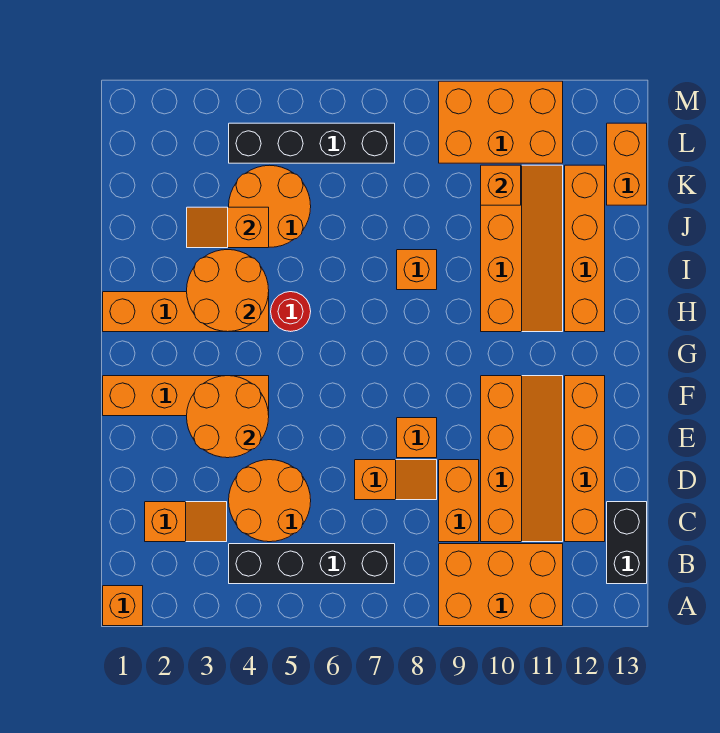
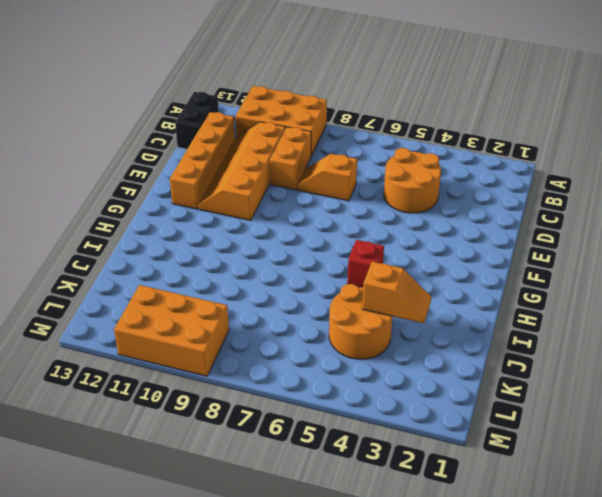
red brick H5 level 1 -> red round brick H5 level 1
none -> orange brick A1 level 1
none -> black brick B4:B7 level 1
none -> orange slope C2:C3 level 1 top 2

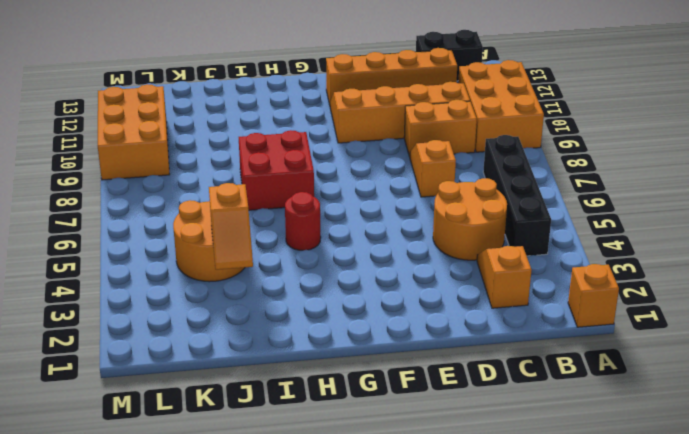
red brick H7:I8 level 1 -> orange brick I8 level 1
none -> orange brick E8 level 1
none -> orange brick F1:F4 level 1
none -> orange brick H1:H4 level 1

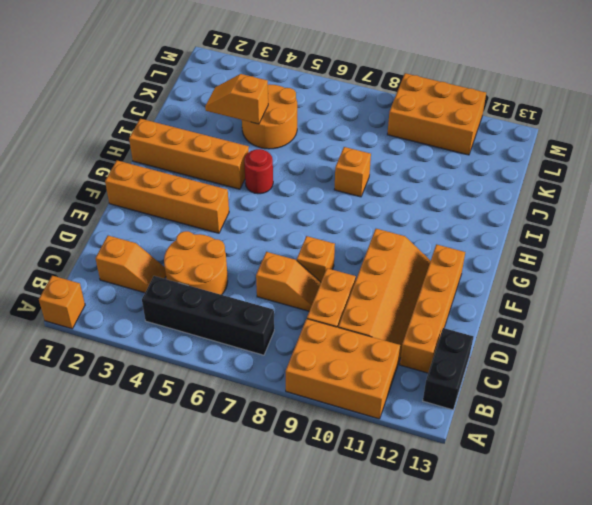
none -> orange slope H10:K11 level 1 top 10
none -> orange brick H12:K12 level 1
none -> orange brick K13:L13 level 1

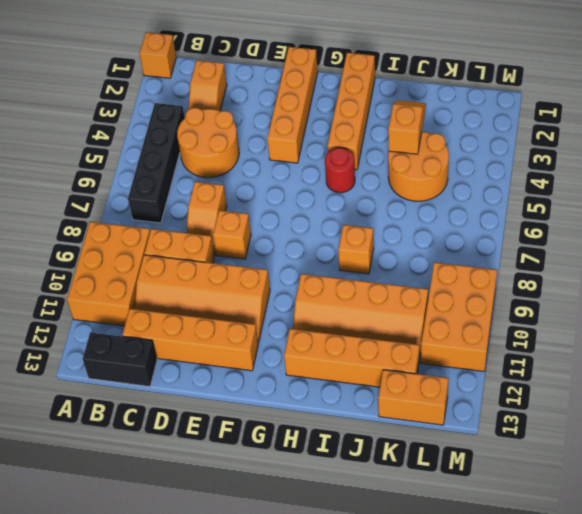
none -> black brick L4:L7 level 1
none -> orange round brick E3:F4 level 2
none -> orange round brick H3:I4 level 2

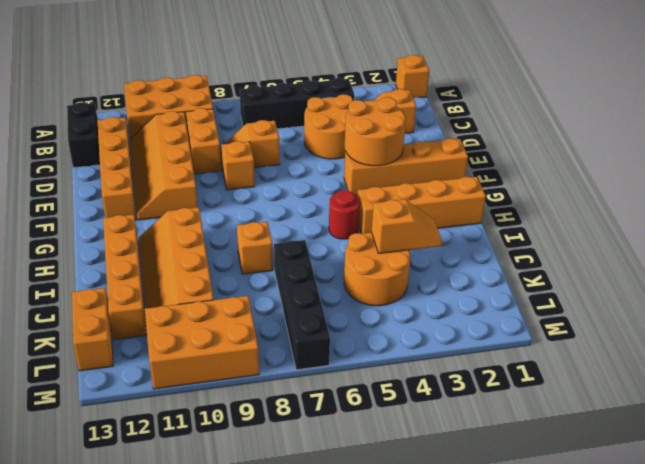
black brick J7:M7 level 1 -> black brick L4:L7 level 1
none -> orange round brick H3:I4 level 2
none -> orange brick K10 level 2

